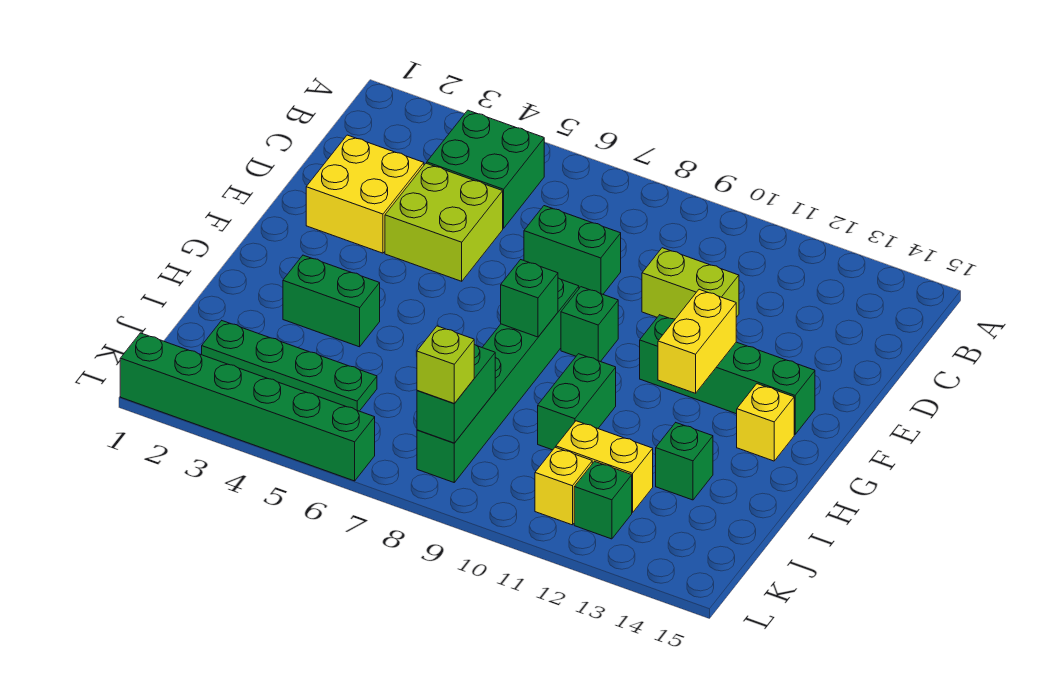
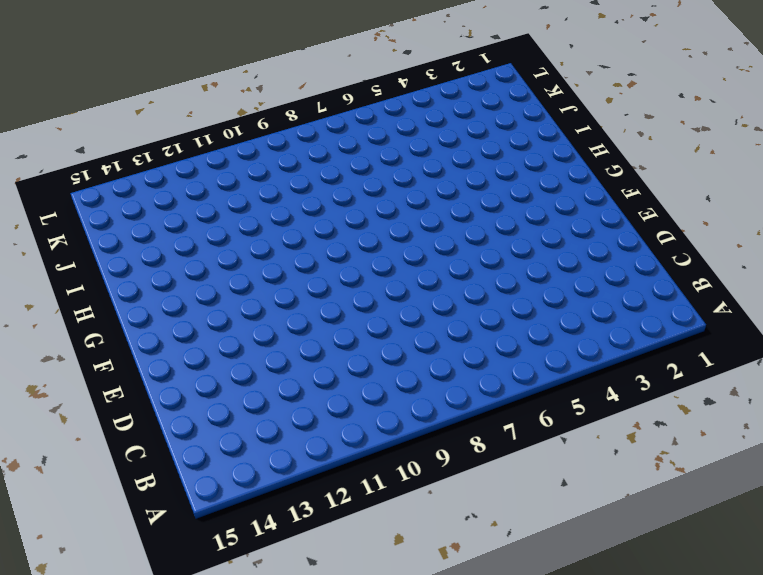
none -> green brick B4:C5 level 1
none -> yellow brick D2:E3 level 1
none -> lime brick D4:E5 level 1

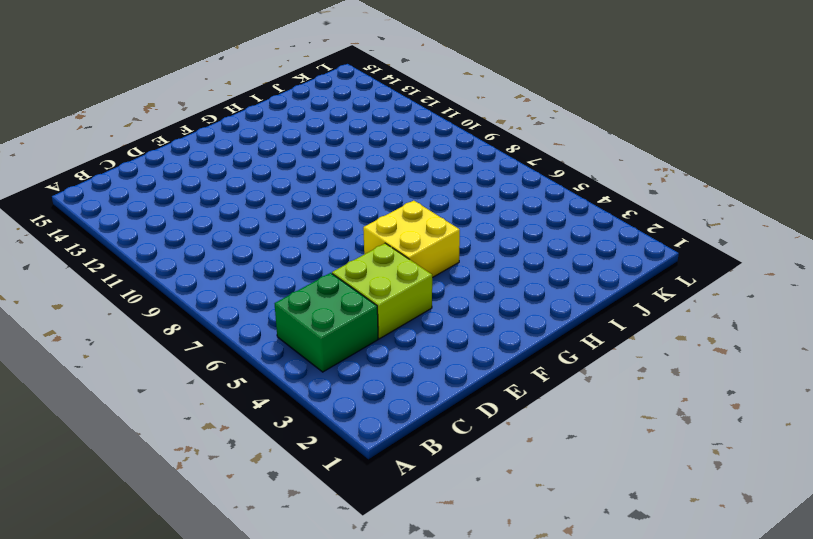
yellow brick F5:G6 level 1 -> yellow brick D2:E3 level 1
none -> green brick D7:D8 level 1
none -> lime brick D10:D11 level 1
none -> green brick F8:K8 level 1

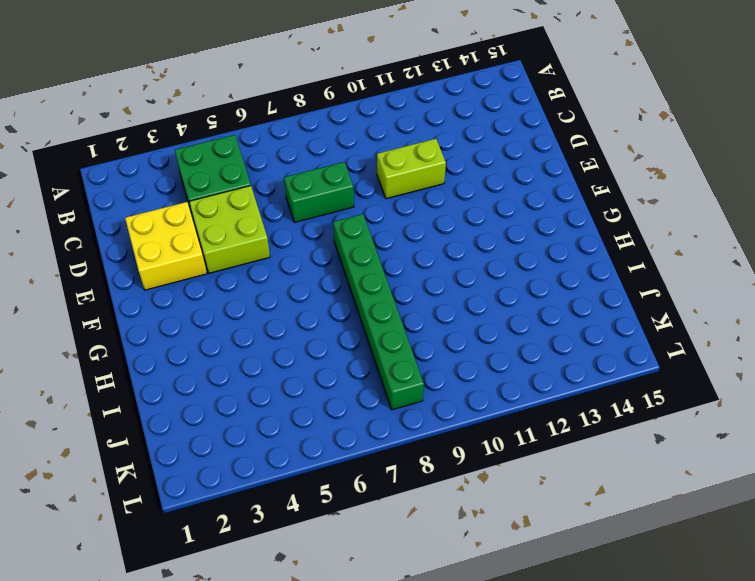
none -> green brick F9 level 1
none -> green brick F11:F14 level 1
none -> yellow brick G14 level 1

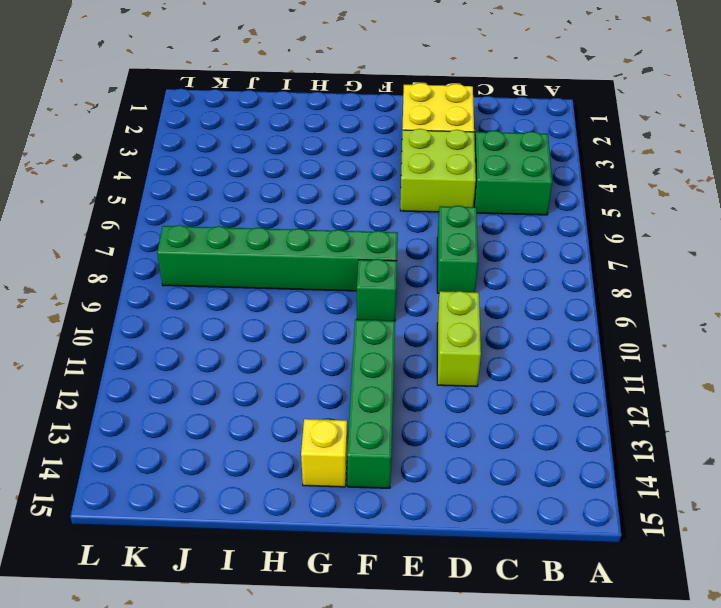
none -> green brick H3:H4 level 1
none -> green brick H10:I10 level 1
none -> green brick I13 level 1

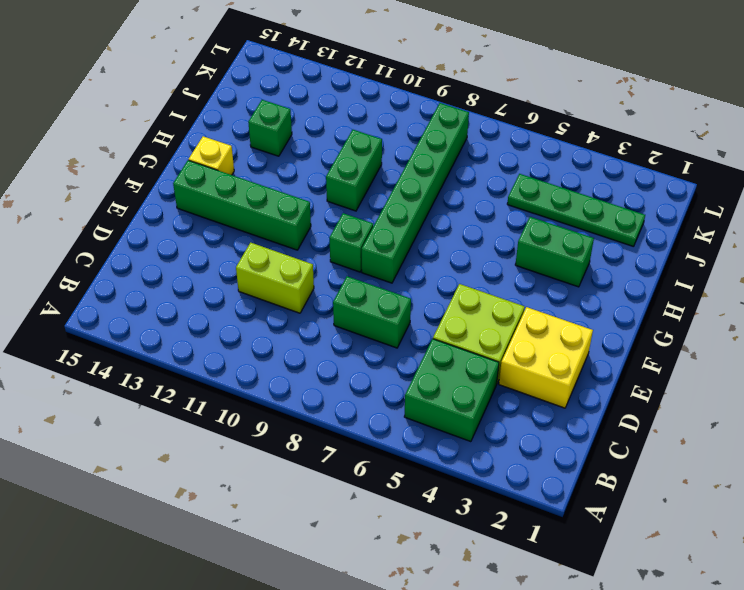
none -> yellow brick J11:J12 level 1
none -> yellow brick K11 level 1
none -> green brick K12 level 1

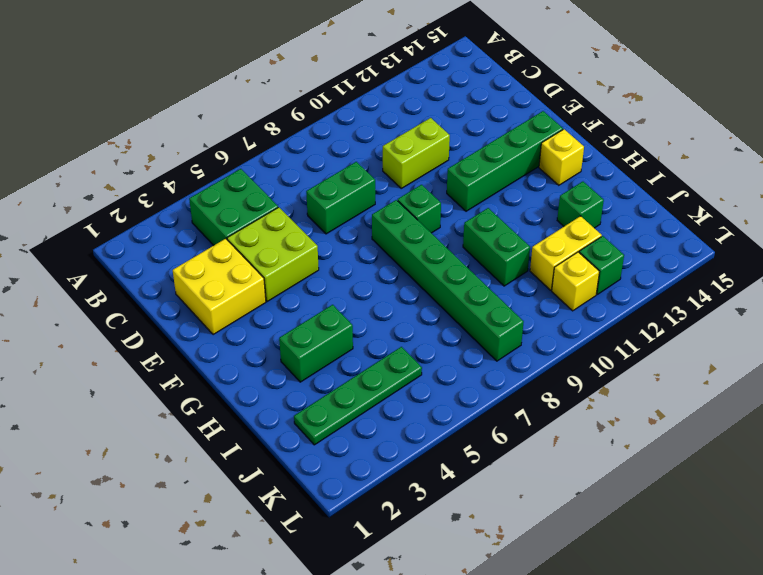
none -> green brick L1:L6 level 1
none -> yellow brick F12:G12 level 2
none -> green brick G8 level 2

